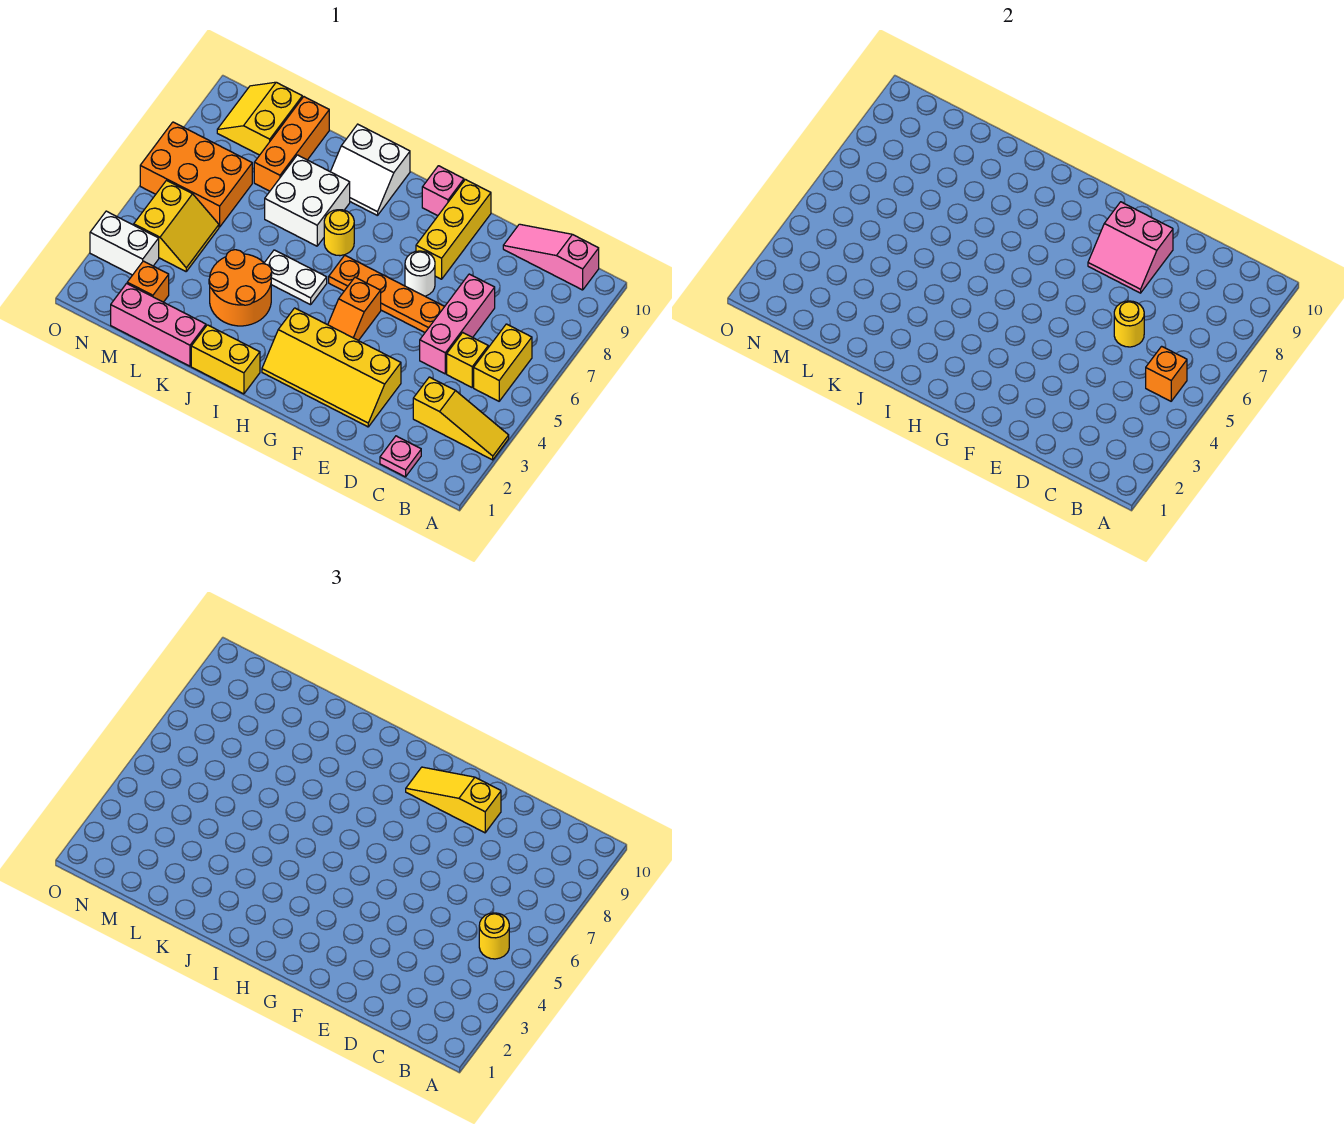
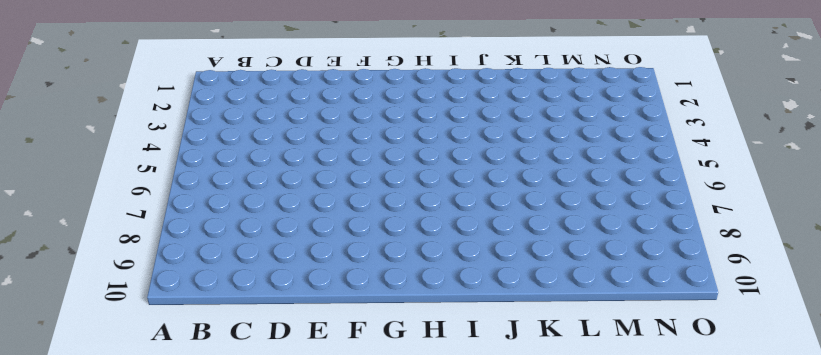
none -> yellow slope A3:C3 level 1 top C
none -> yellow brick B5:B6 level 1
none -> pink slope B10:D10 level 1 top B
none -> pink plate C1 level 1

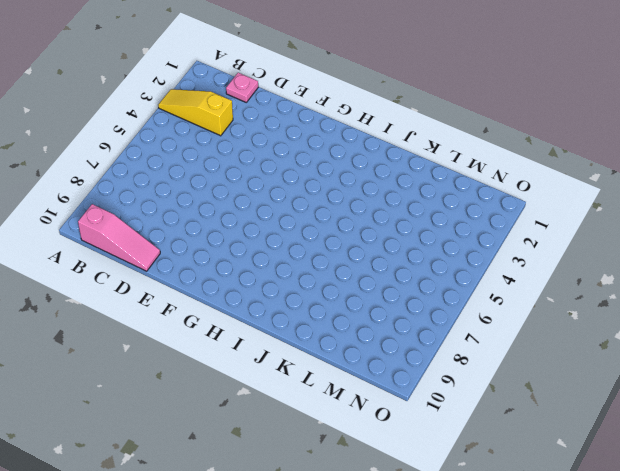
none -> yellow brick B5:B6 level 1
none -> yellow brick C5 level 1
none -> pink brick D5:D7 level 1
none -> yellow slope E2:H3 level 1 top 3

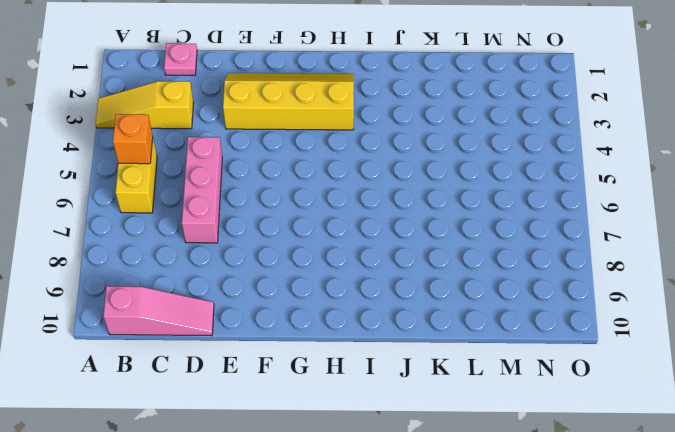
none -> yellow brick C5 level 1
none -> orange plate E6:H6 level 1
none -> white round brick F7 level 1
none -> yellow brick F8:F10 level 1

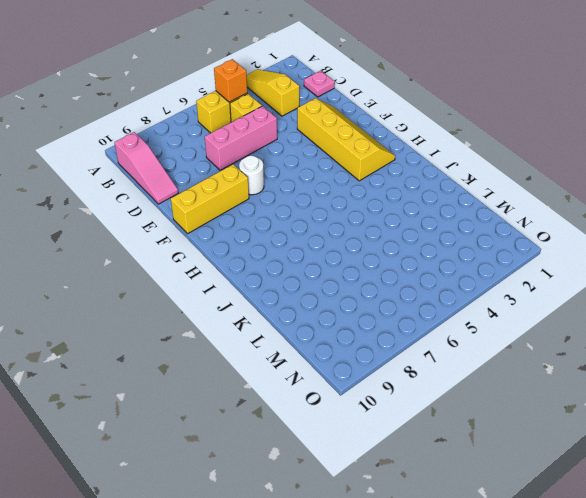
none -> orange plate E6:H6 level 1
none -> orange slope G4:G5 level 1 top 5
none -> pink brick G10 level 1
none -> yellow brick I1:J1 level 1

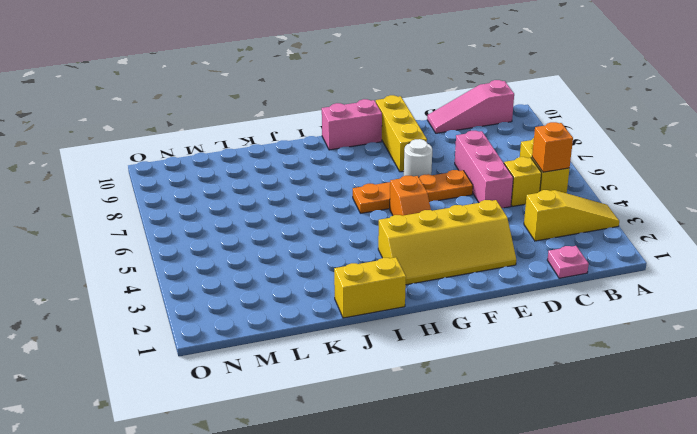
pink brick G10:H10 level 1 -> pink brick G10 level 1
none -> white plate I5:J5 level 1
none -> yellow round brick I7 level 1
none -> white slope I9:J10 level 1 top 10
none -> orange round brick J3:K4 level 1

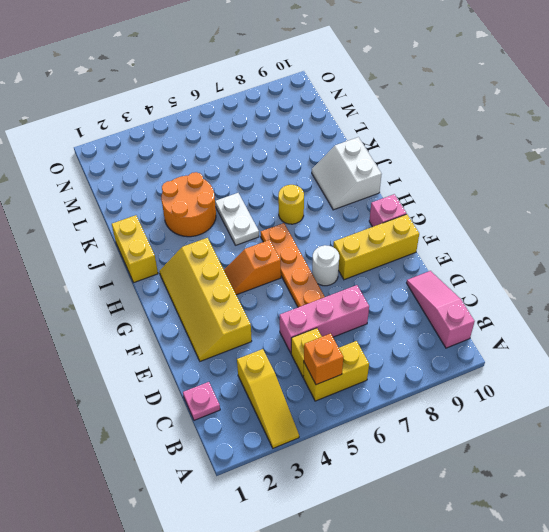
none -> white brick J7:K8 level 1
none -> pink brick K1:M1 level 1
none -> orange brick L8:L10 level 1
none -> orange brick M2 level 1

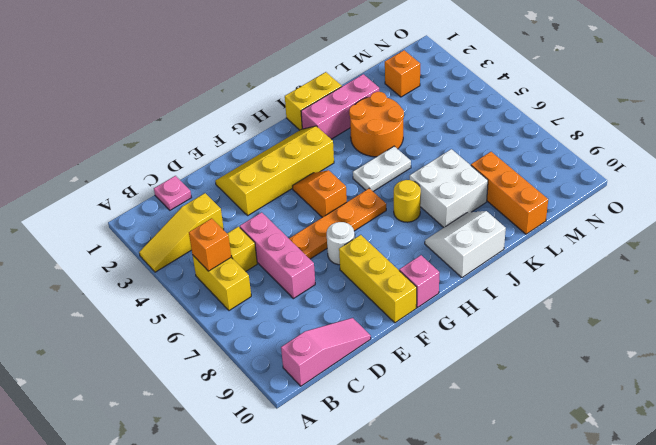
pink brick I2:K2 level 1 -> pink brick K1:M1 level 1
none -> yellow slope M4:N5 level 1 top N
none -> orange brick M6:O7 level 1
none -> yellow slope M9:N10 level 1 top M
none -> white brick N3:O3 level 1

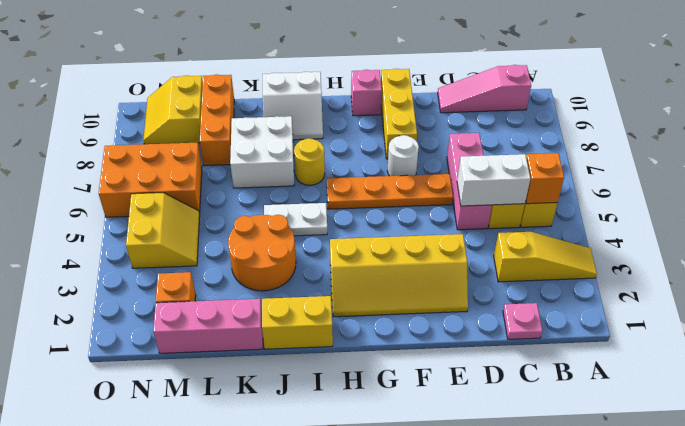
white brick C5:D5 level 2 -> white brick N3:O3 level 1
none -> orange slope G4:G5 level 1 top 5
none -> yellow round brick D6 level 2
none -> pink slope E8:F9 level 2 top 9
none -> yellow round brick B5 level 3

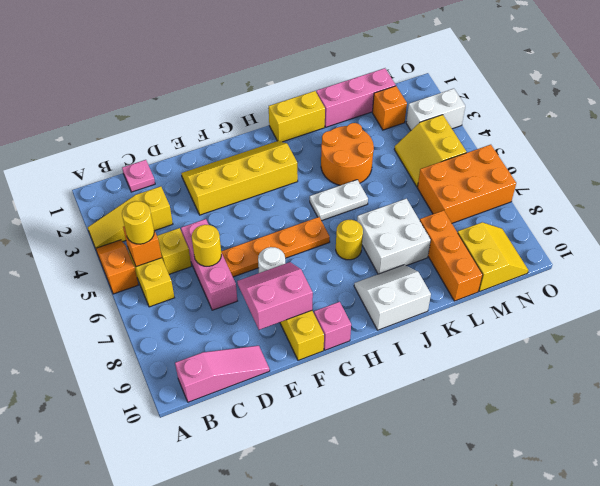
orange slope A4:A5 level 1 top 5 -> orange slope G4:G5 level 1 top 5
none -> yellow slope E9:G9 level 3 top E

